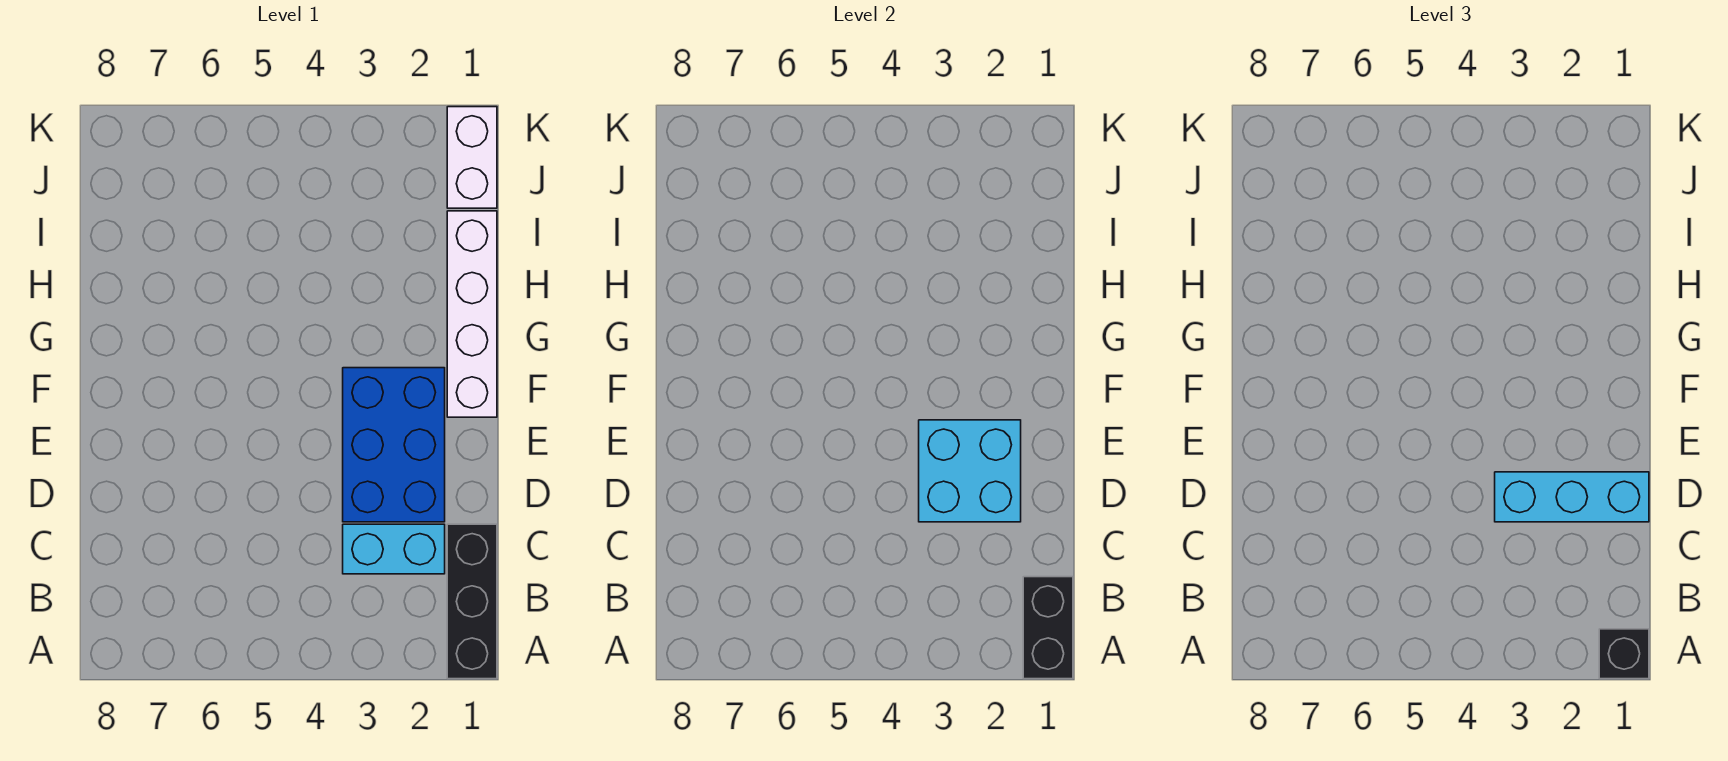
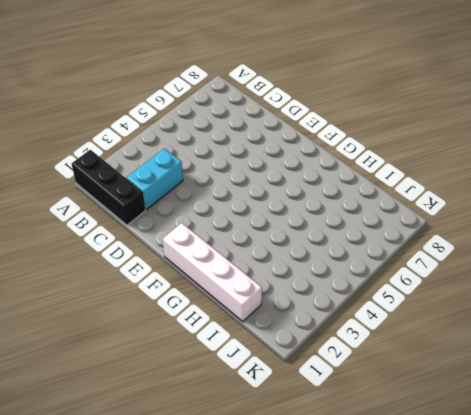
none -> blue brick D2:F3 level 1
none -> white brick J1:K1 level 1

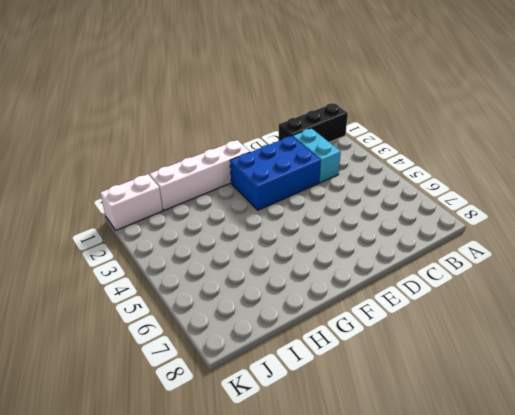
none -> black brick A1:B1 level 2
none -> cyan brick D2:E3 level 2

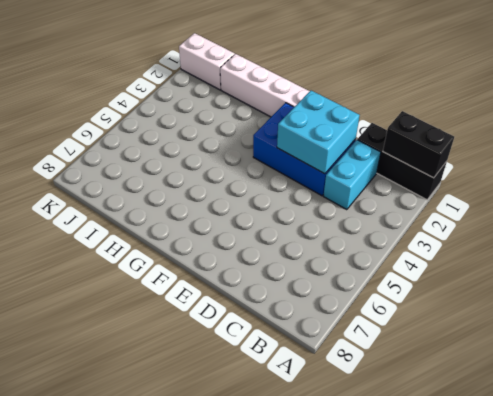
none -> black brick A1 level 3
none -> cyan brick D1:D3 level 3

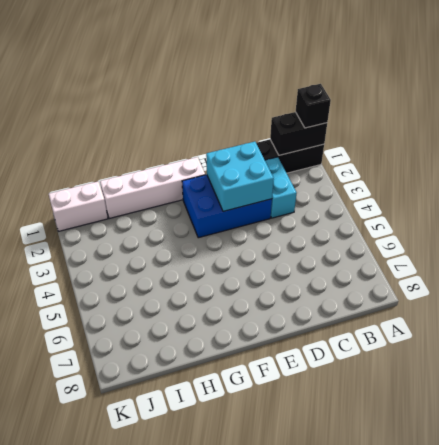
none -> cyan brick D1:D3 level 3

